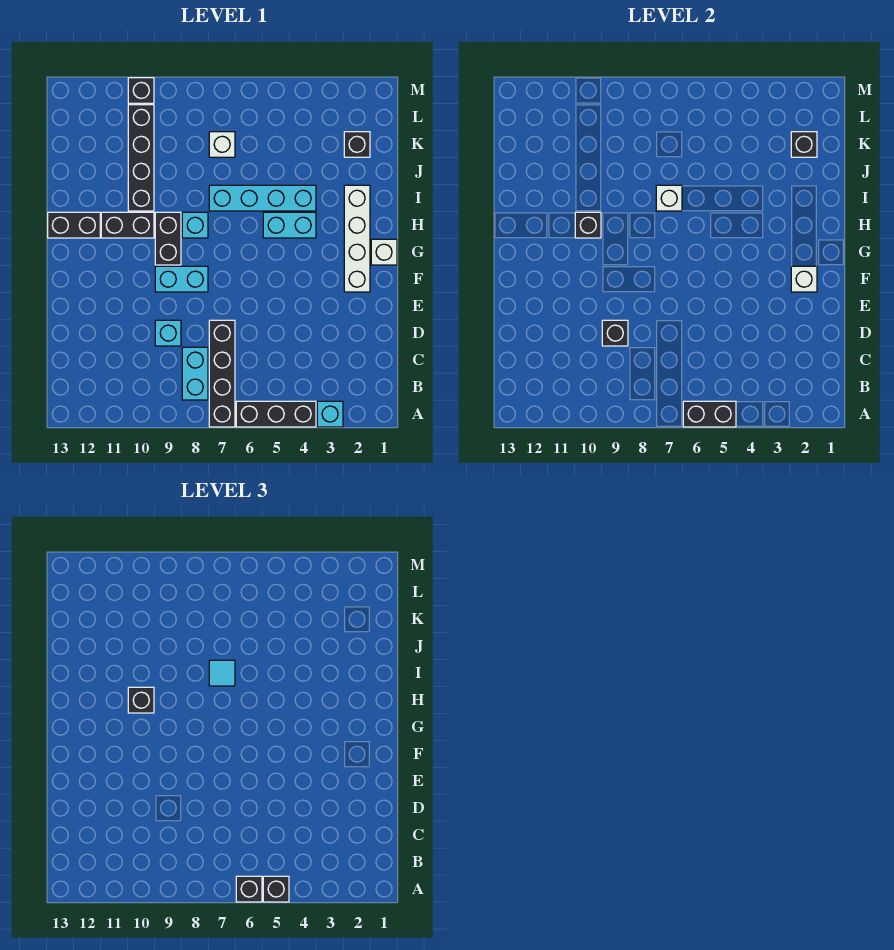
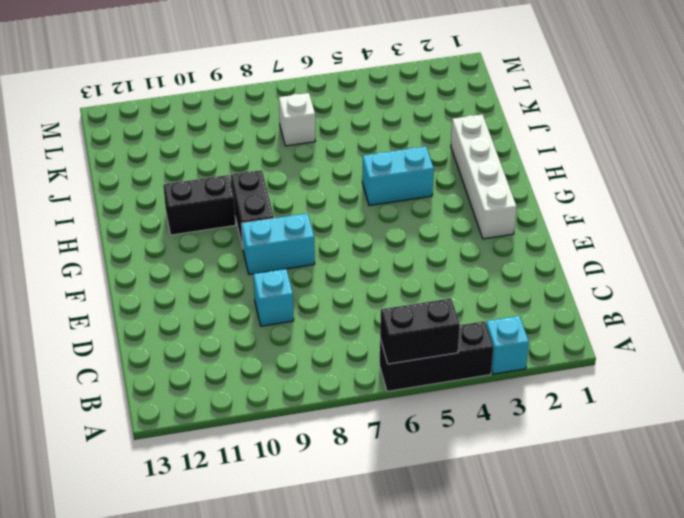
none -> black brick A7:D7 level 1
none -> cyan brick B8:C8 level 1
none -> white brick G1 level 1

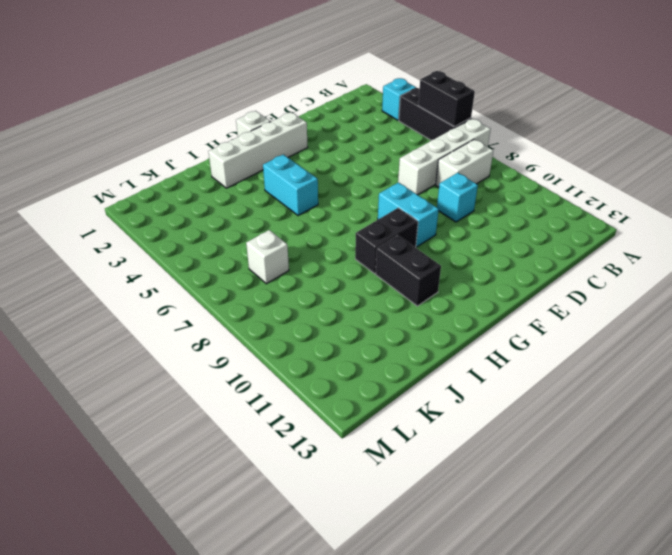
white brick A7:D7 level 1 -> black brick A7:D7 level 1
white brick B8:C8 level 1 -> cyan brick B8:C8 level 1
none -> cyan brick H8 level 1
none -> black brick H12:H13 level 1
none -> cyan brick I4:I7 level 1

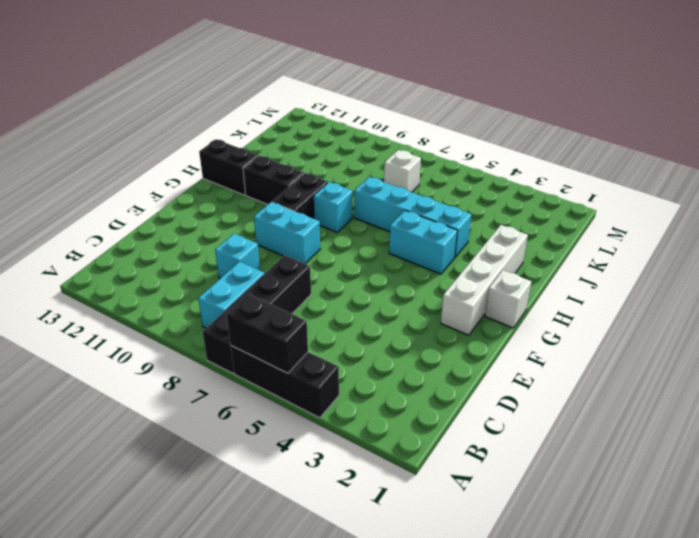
none -> cyan brick A3 level 1
none -> black brick I10:L10 level 1
none -> black brick K2 level 1

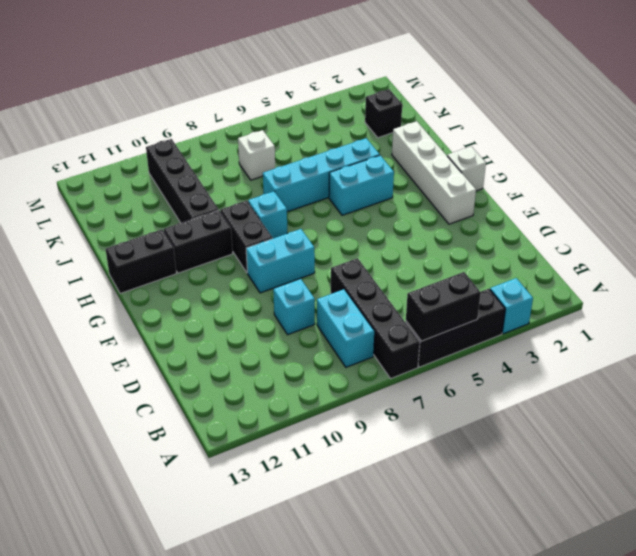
none -> black brick M10 level 1
none -> black brick D9 level 2
none -> white brick F2 level 2

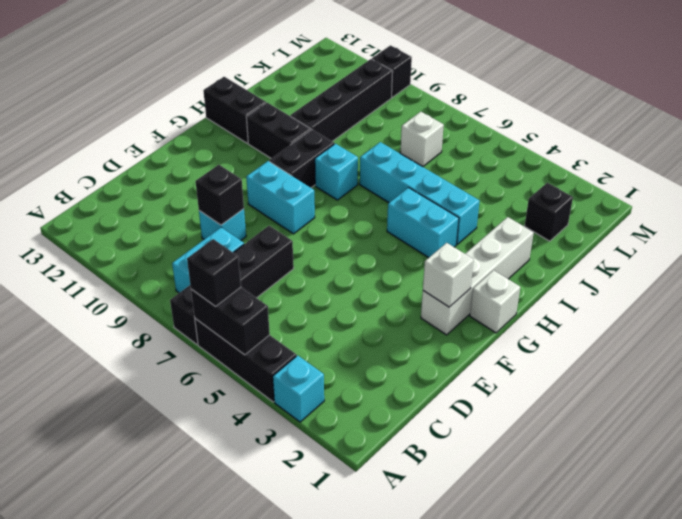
none -> black brick H10 level 2
none -> white brick I7 level 2
none -> black brick K2 level 2

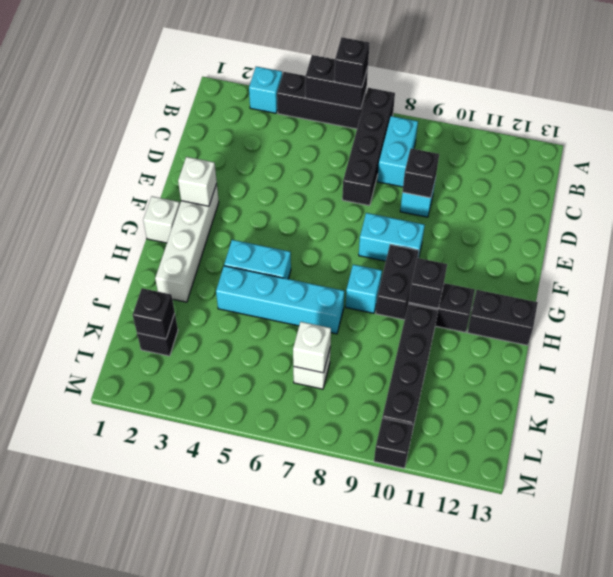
white brick K7 level 2 -> white brick I7 level 2
none -> black brick A5 level 3
none -> black brick H10 level 3
none -> cyan tile I7 level 3

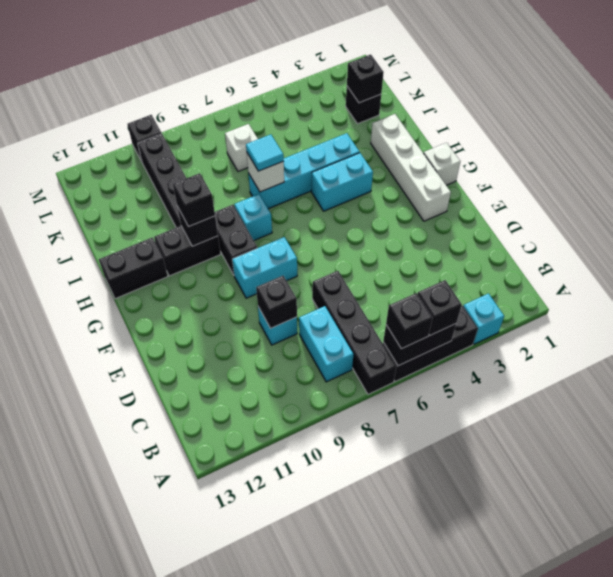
none -> white brick F2 level 2

